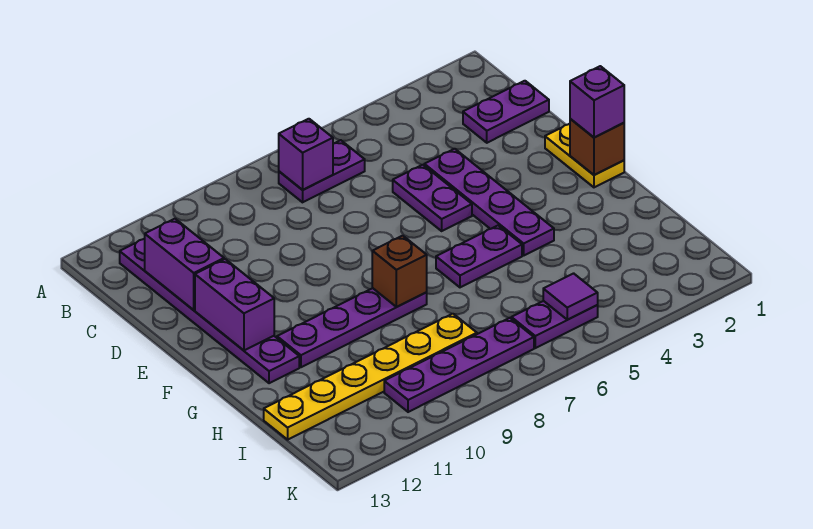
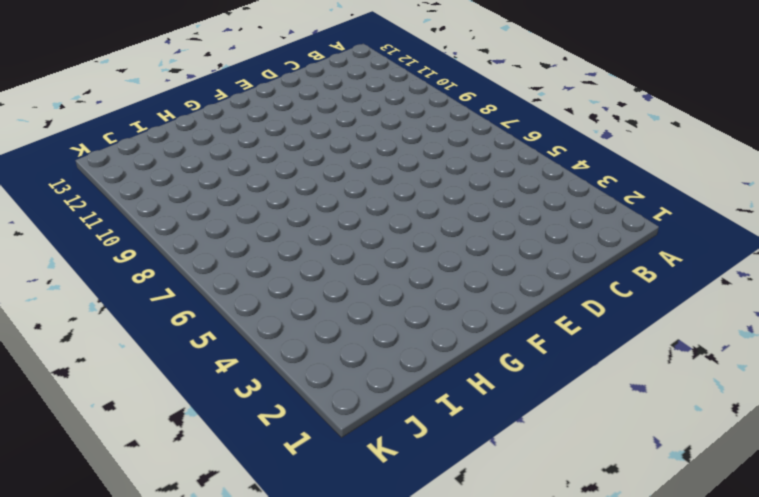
none -> purple plate B6:B7 level 1
none -> purple plate B12:G12 level 1
none -> purple plate C1:C2 level 1

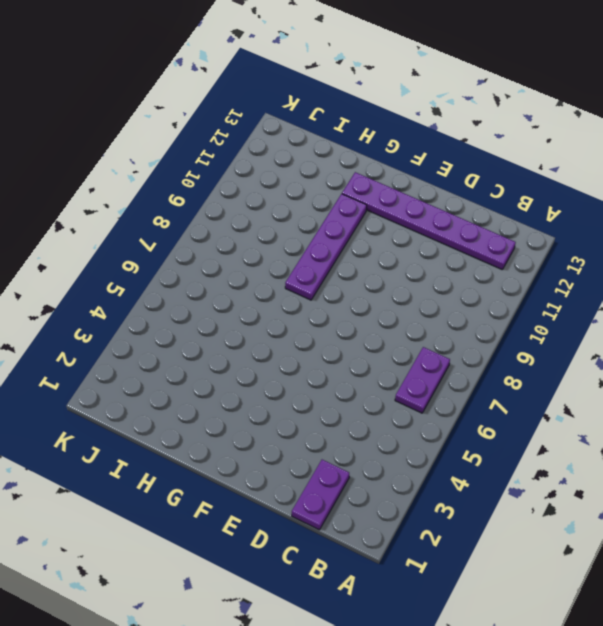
none -> purple plate D4:G4 level 1
none -> purple plate D5:E5 level 1
none -> yellow plate E1:F1 level 1

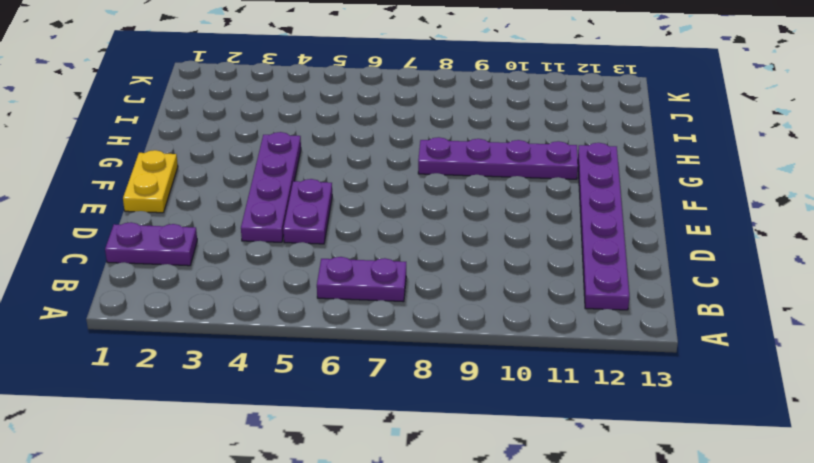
none -> purple plate G5:G6 level 1
none -> yellow plate I8:I13 level 1
none -> purple plate J5:J6 level 1

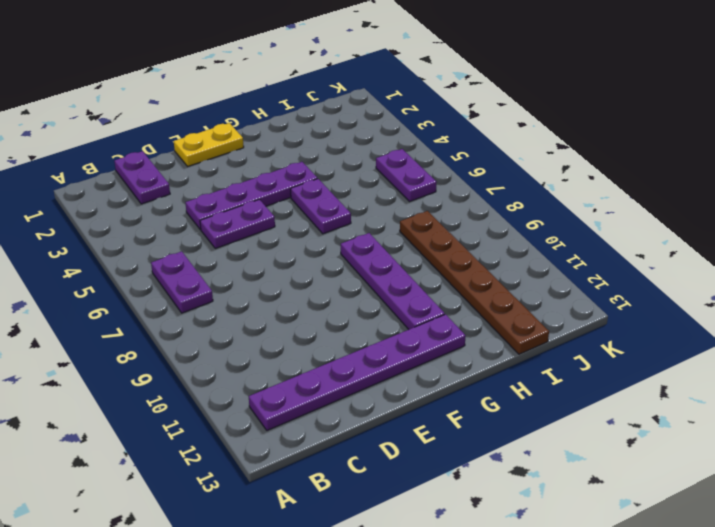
brown plate I8:I13 level 1 -> yellow plate I8:I13 level 1
none -> purple plate J7:J10 level 1
none -> purple brick B7 level 2
none -> purple brick C12:D12 level 2

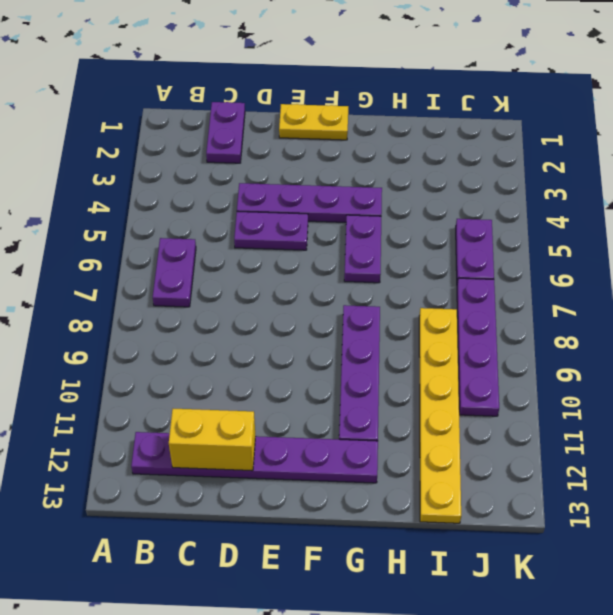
yellow brick C12:D12 level 2 -> purple brick C12:D12 level 2
none -> purple brick B7 level 2
none -> purple brick E12:F12 level 2
none -> brown brick F1 level 2

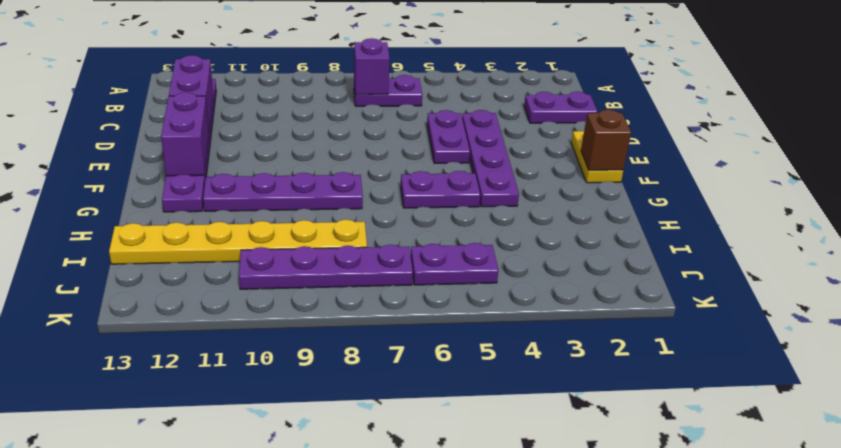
none -> brown brick G8 level 2
none -> purple tile J5 level 2
none -> purple brick F1 level 3

